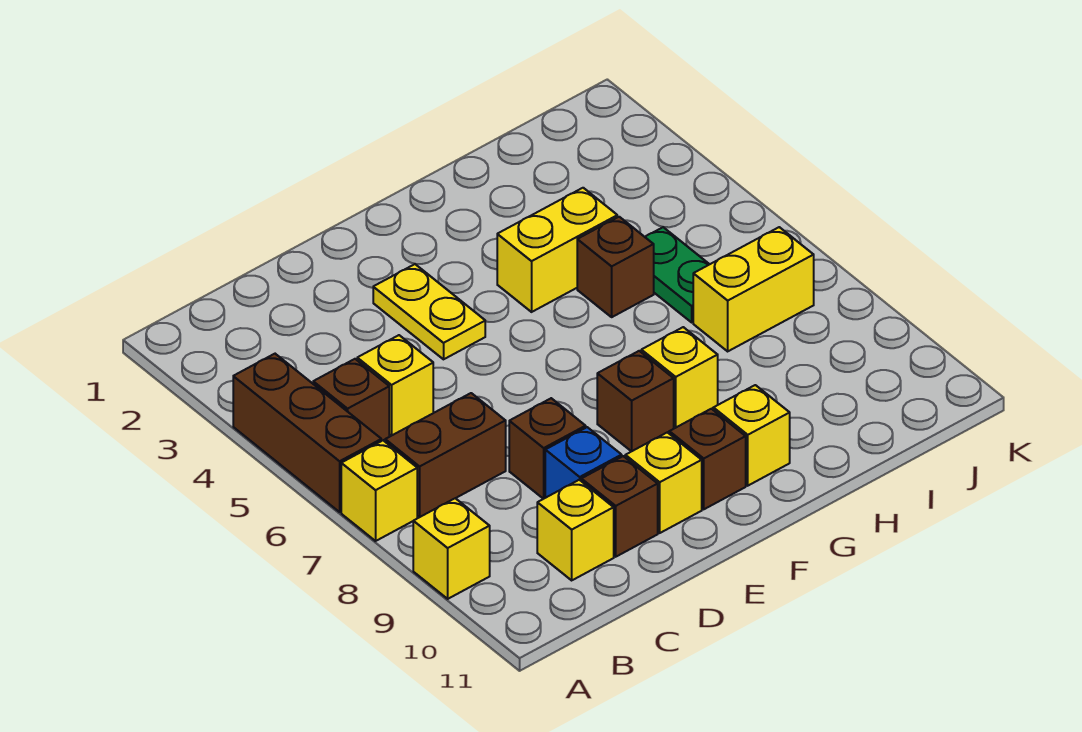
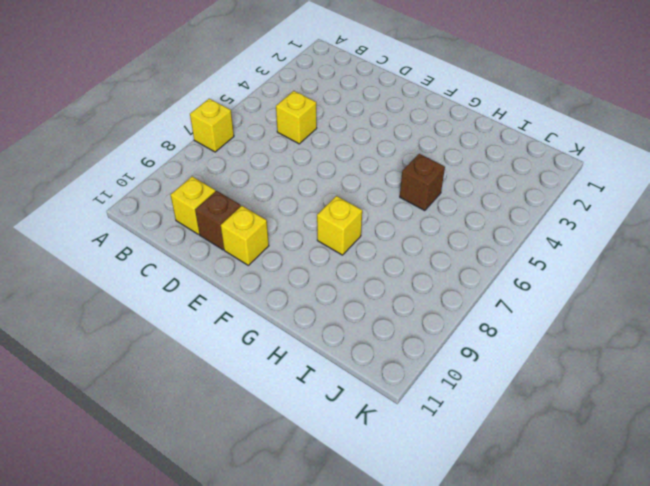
none -> brown brick A4:A6 level 1
none -> yellow brick A9 level 1
none -> brown brick B5 level 1

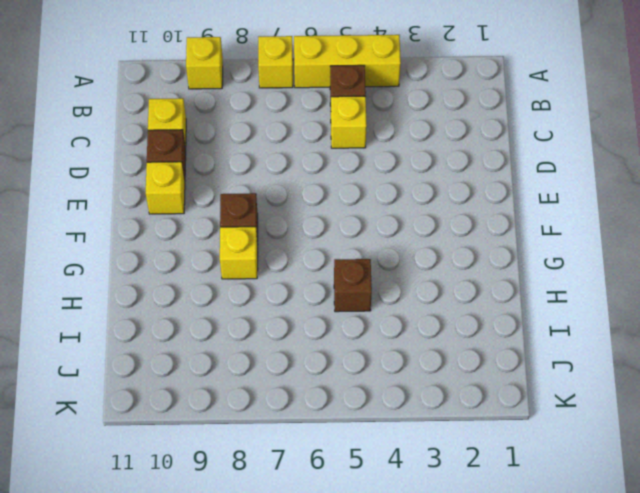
yellow brick A4:A6 level 1 -> brown brick A4:A6 level 1
none -> brown brick B7:C7 level 1
none -> brown brick D8 level 1
none -> blue brick D9 level 1

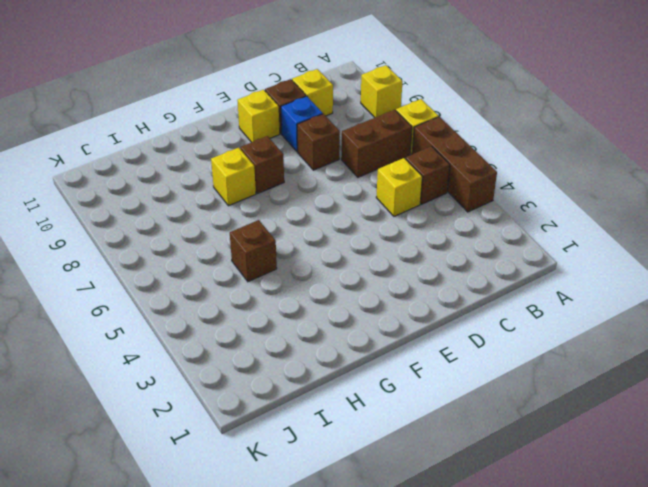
none -> yellow plate E3:E4 level 1
none -> brown brick F10 level 1
none -> yellow brick G4:H4 level 1

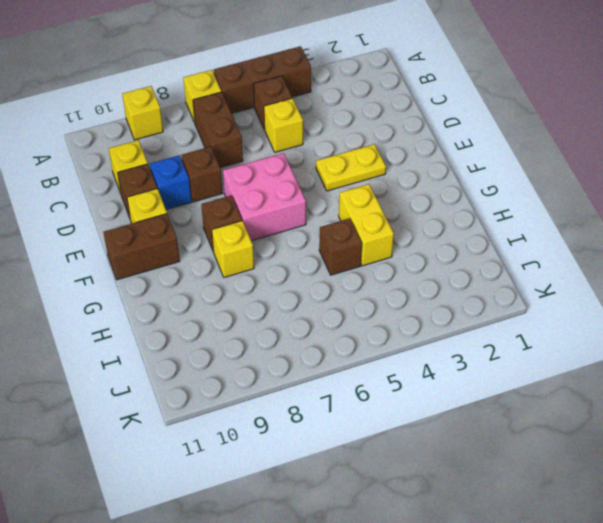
pink brick E6:F7 level 1 -> none
brown brick F10:F11 level 1 -> brown brick F10 level 1
none -> yellow brick G10 level 1
none -> green plate I5:I6 level 1
none -> yellow brick I7:J7 level 1

